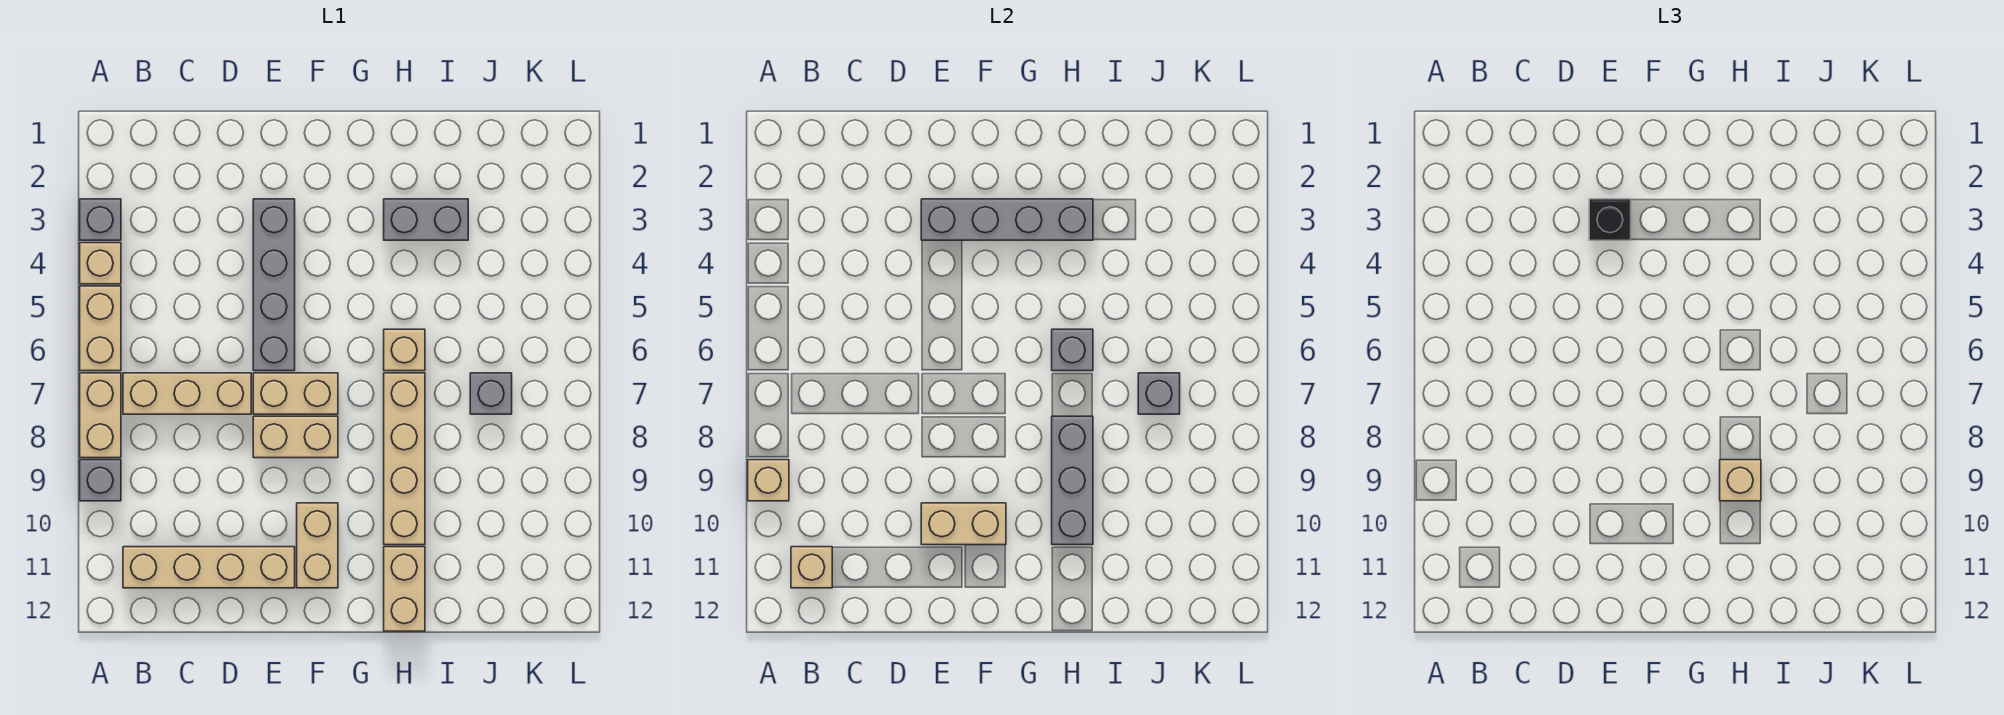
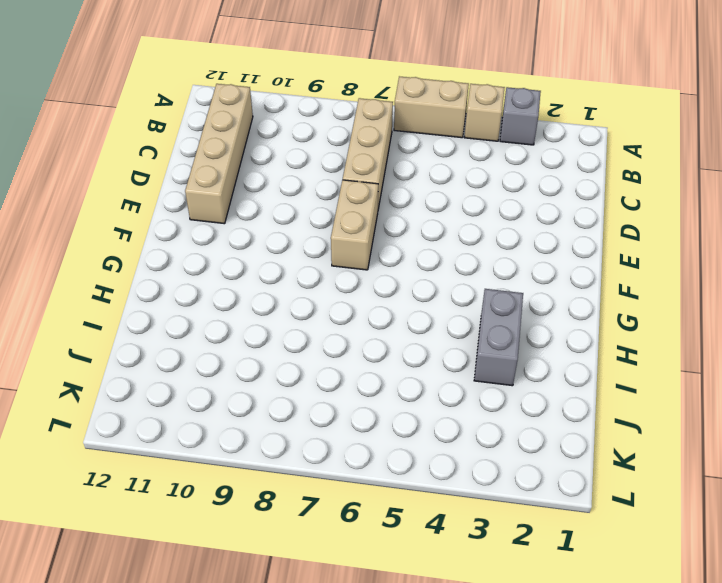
none -> tan brick A7:A8 level 1
none -> grey brick A9 level 1
none -> grey brick E3:E6 level 1

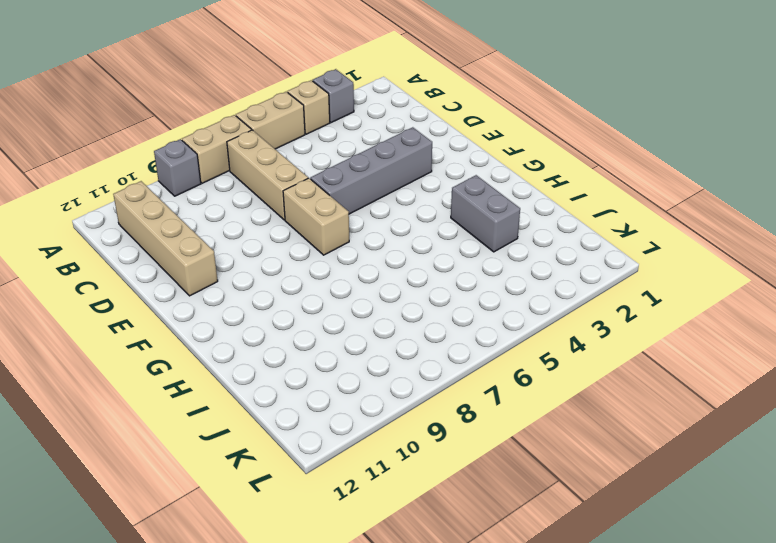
none -> tan brick E8:F8 level 1
none -> tan brick F10:F11 level 1
none -> tan brick H6 level 1

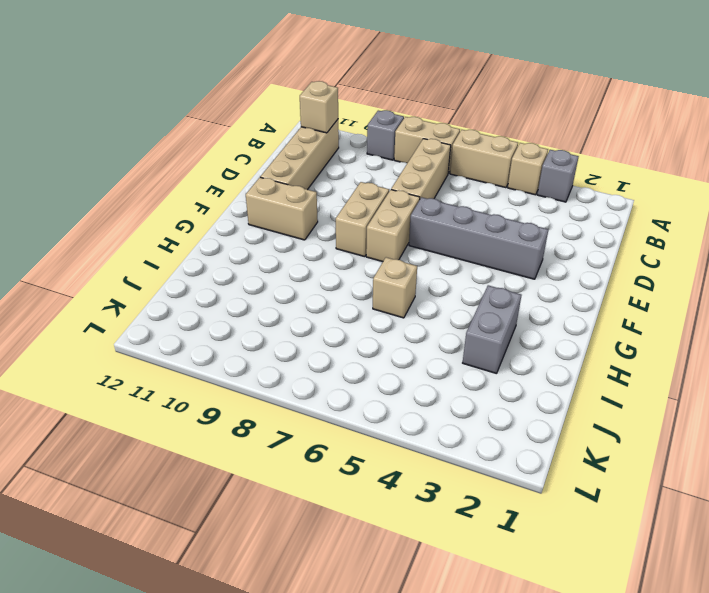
none -> tan brick H7:H10 level 1
none -> tan brick H11:H12 level 1
none -> grey brick J7 level 1

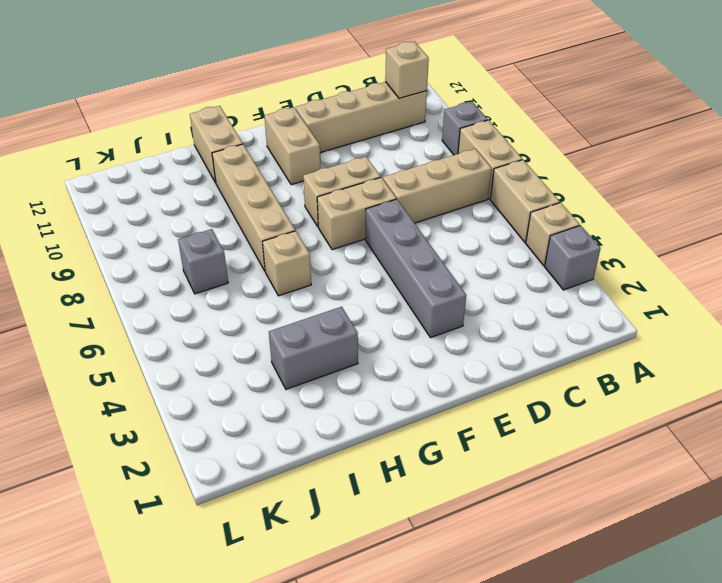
none -> tan brick A9 level 2
none -> grey brick E3:H3 level 2
none -> tan brick E10:F10 level 2

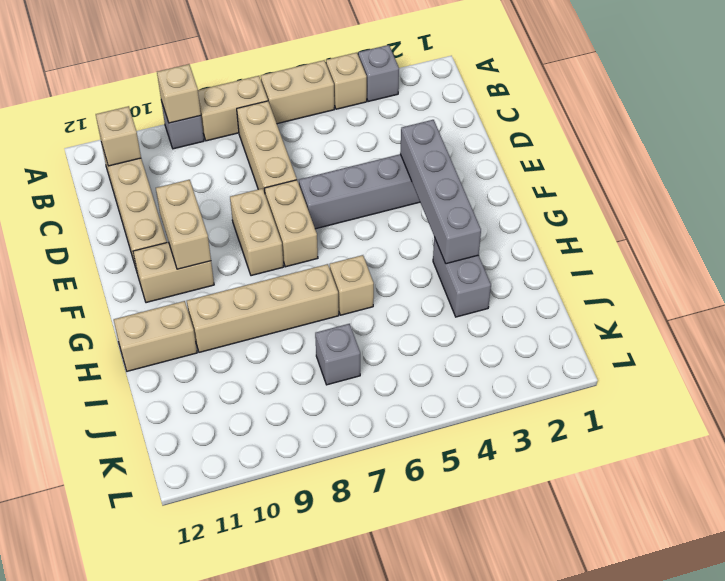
none -> grey brick H6 level 2
none -> grey brick H8:H10 level 2
none -> grey brick J7 level 2

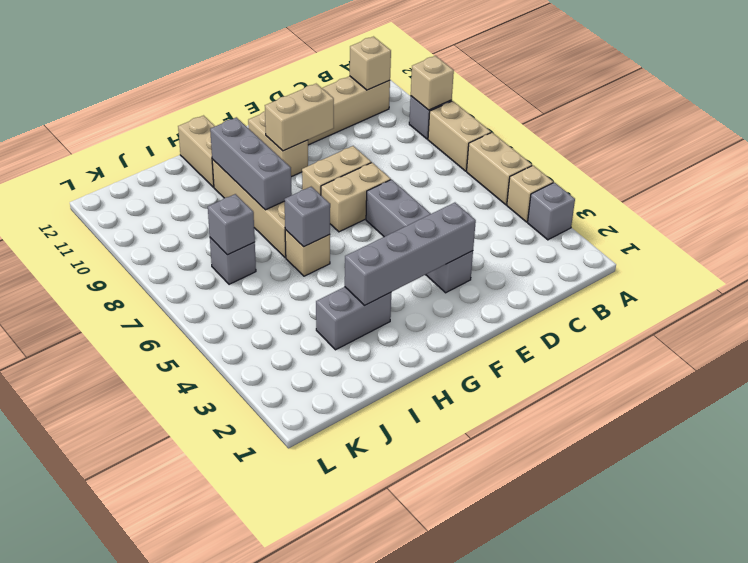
none -> tan brick B7:D7 level 1
none -> black brick E3 level 3
none -> tan brick H9 level 3

